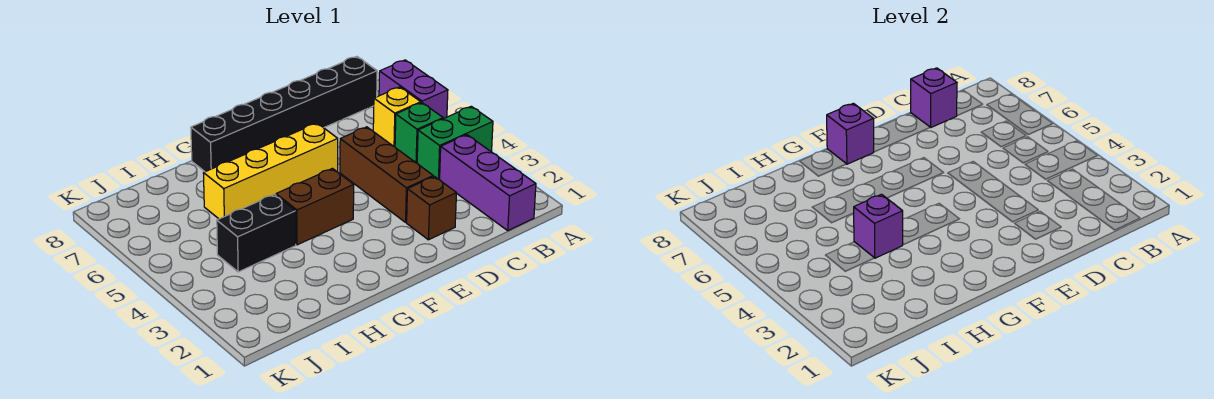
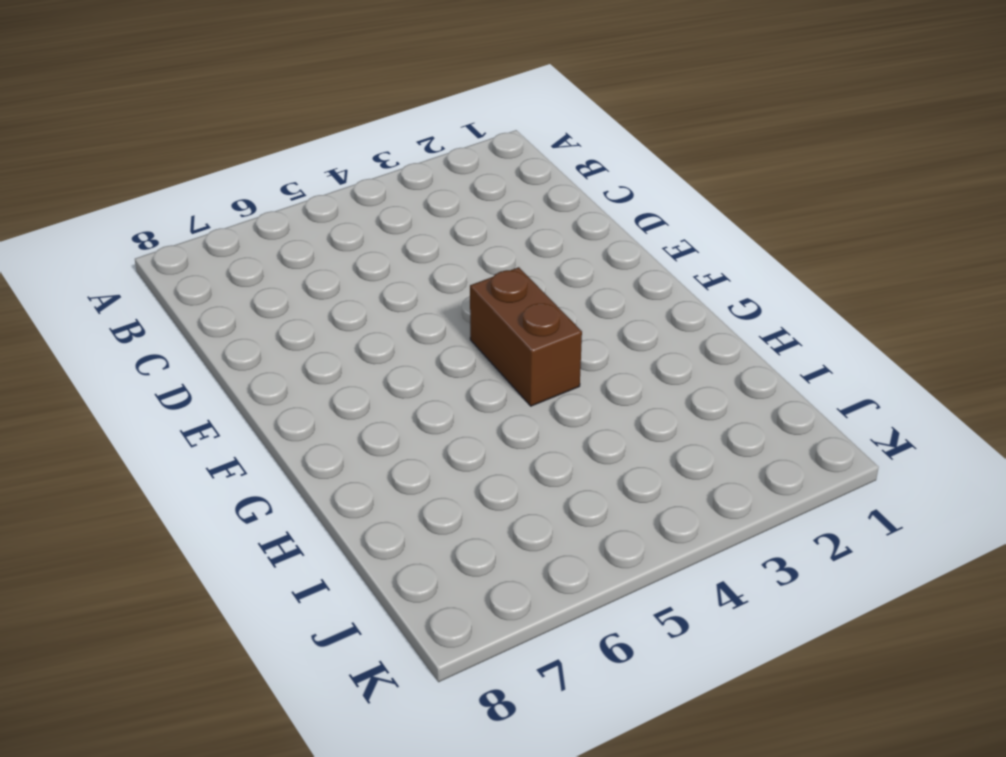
none -> green brick A4:B4 level 1
none -> purple brick A6:A7 level 1
none -> purple brick B1:B3 level 1

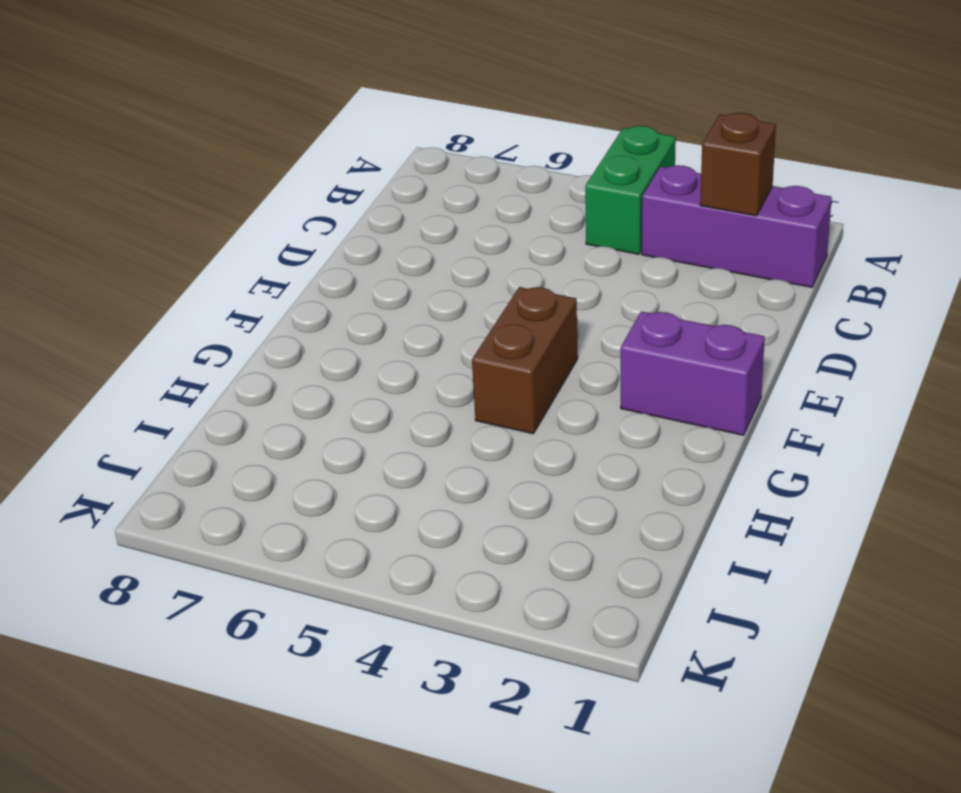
brown brick B2 level 2 -> brown brick D2 level 1
purple brick F1:F2 level 1 -> purple brick A6:A7 level 1
none -> green brick B5 level 1
none -> yellow brick B6 level 1
none -> black brick B8:G8 level 1

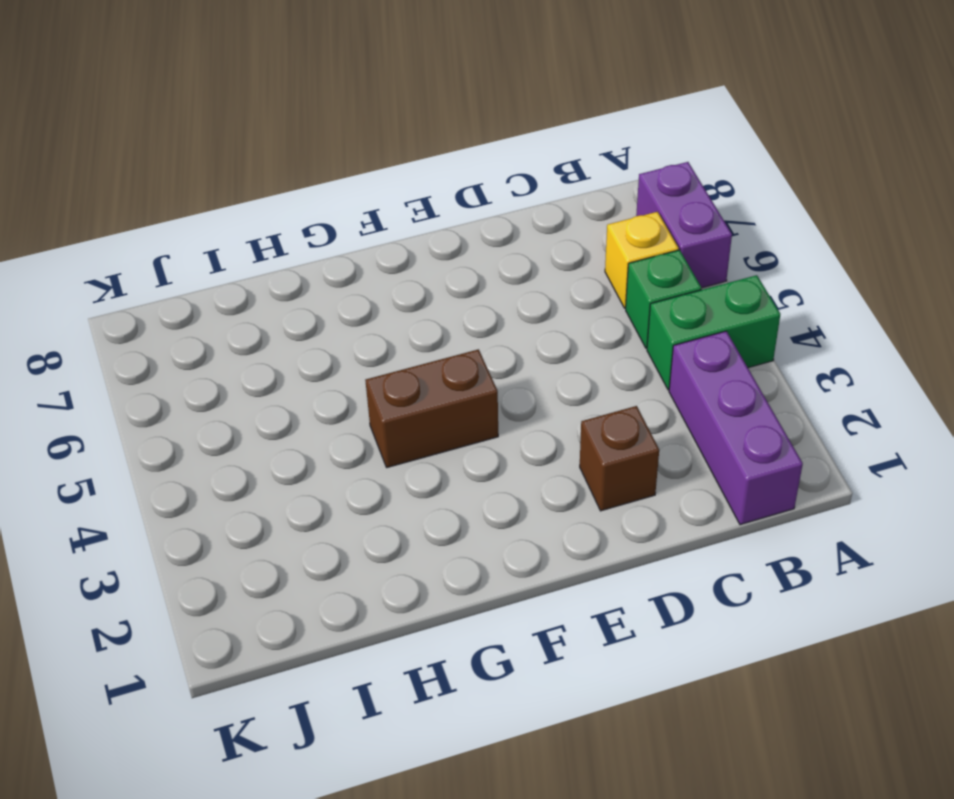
none -> black brick B8:G8 level 1
none -> brown brick D3:D5 level 1
none -> yellow brick E6:H6 level 1

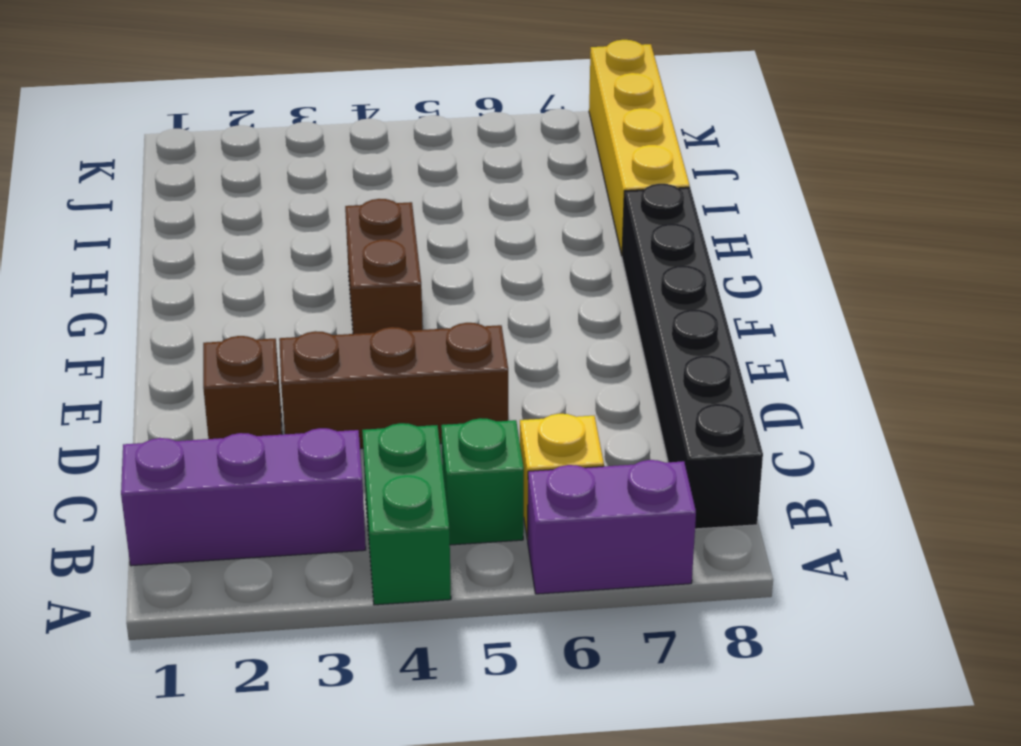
yellow brick H8:K8 level 1 -> yellow brick E6:H6 level 1
none -> black brick H4:I4 level 1
none -> purple brick C8 level 2
none -> purple brick F8 level 2

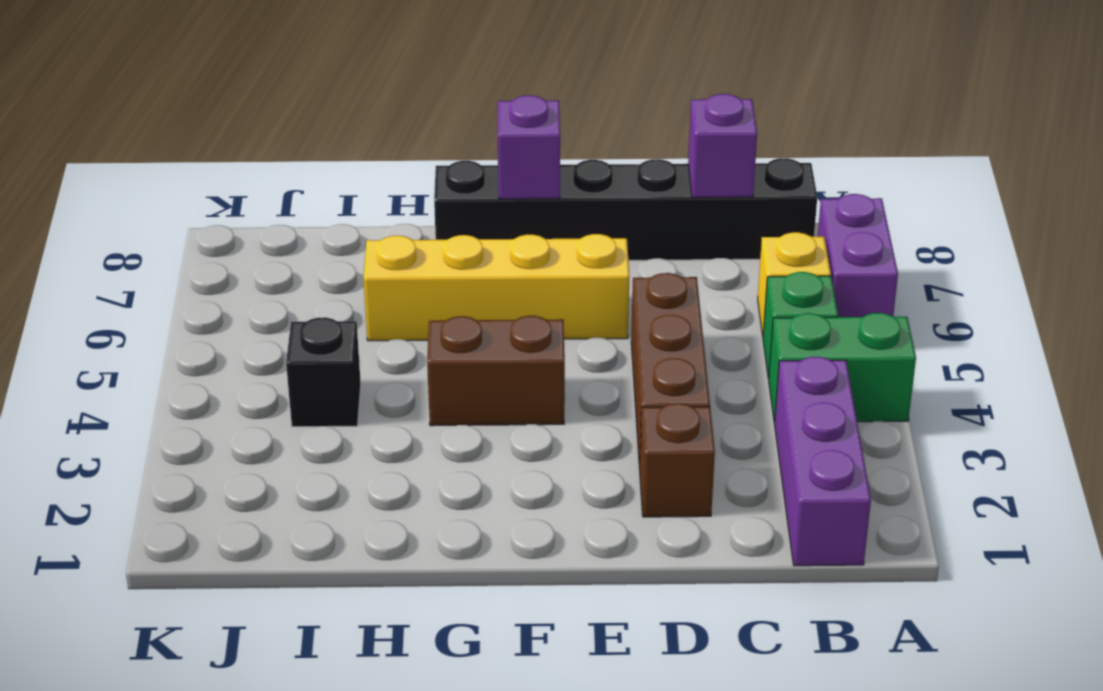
black brick I4 level 1 -> black brick H4:I4 level 1
none -> purple brick H4 level 2

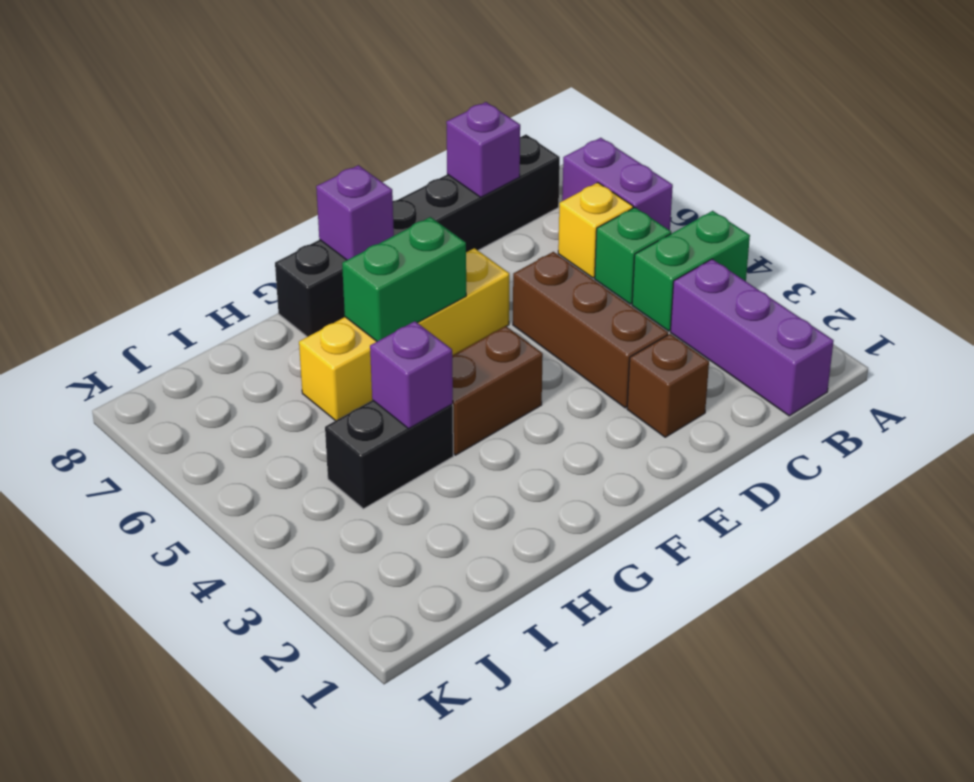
green brick F6:G6 level 2 -> none

